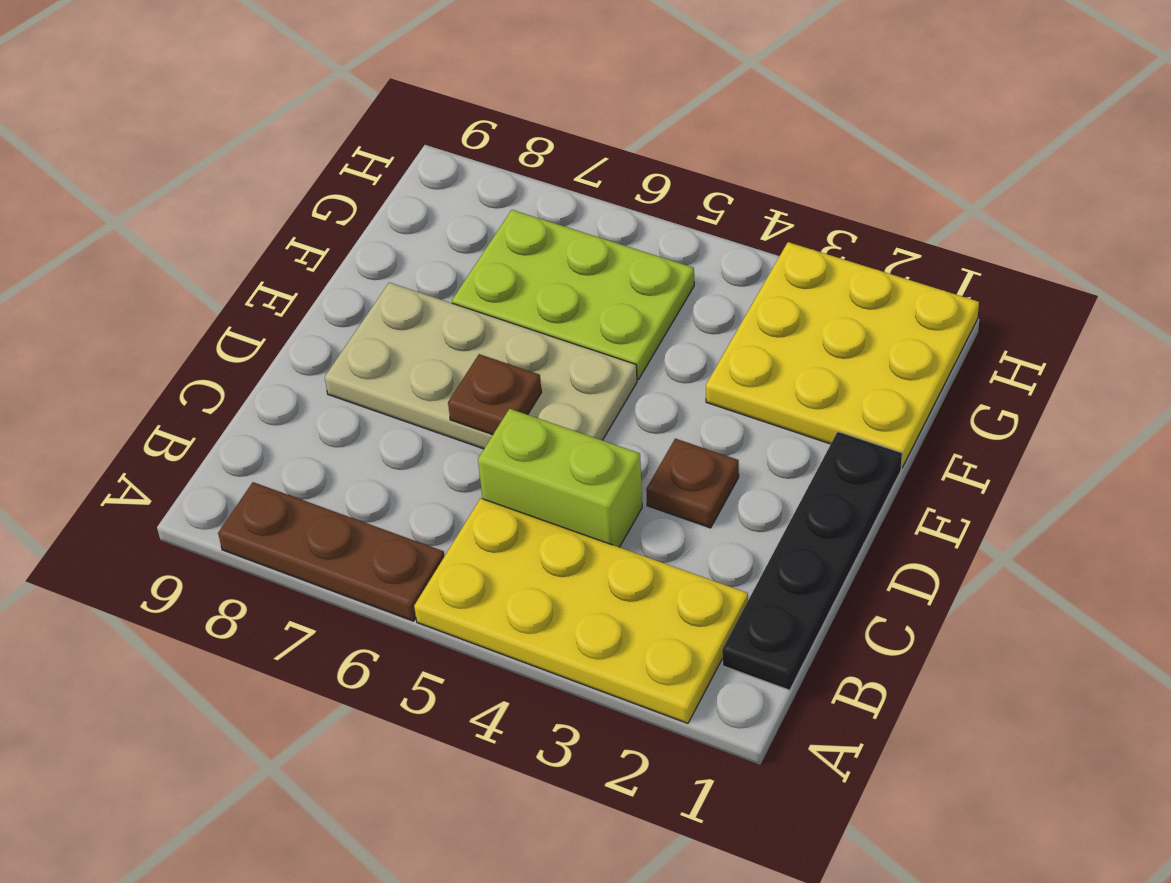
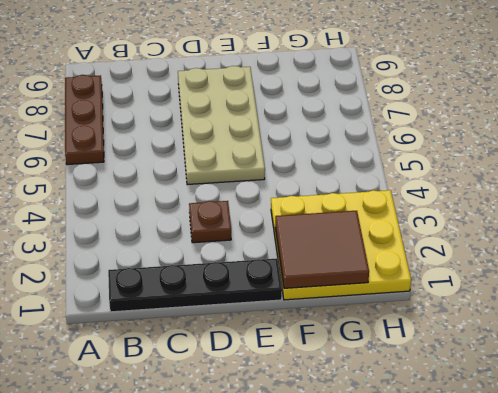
brown tile F1:G2 level 2 -> none
none -> yellow plate A2:B5 level 1
none -> lime brick C4:C5 level 1

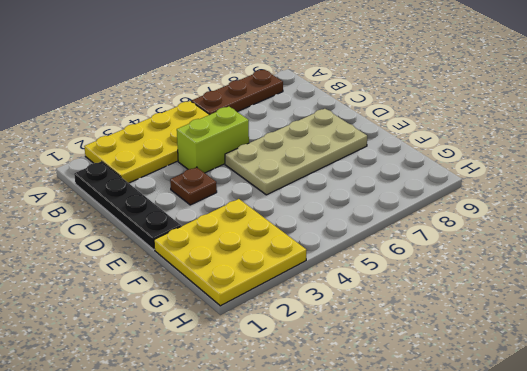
none -> lime plate F5:G7 level 1
none -> brown plate D6 level 2

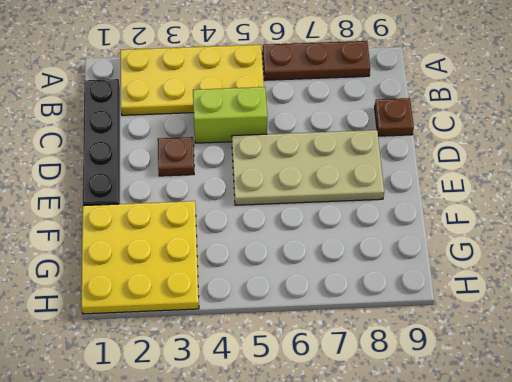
brown plate C9 level 1 -> brown plate D6 level 2
none -> lime plate F5:G7 level 1

